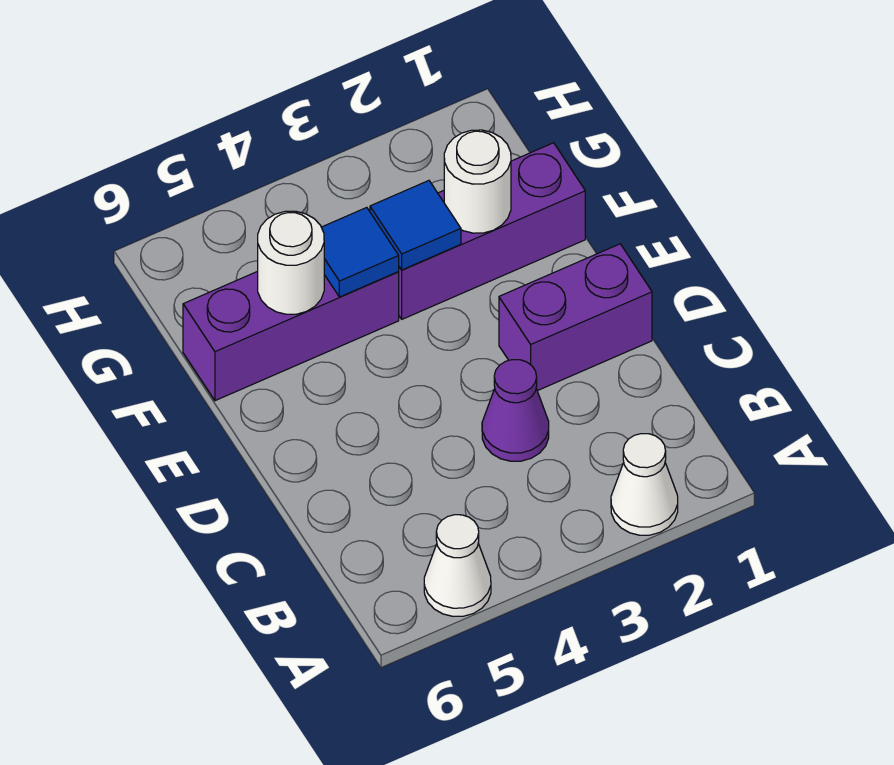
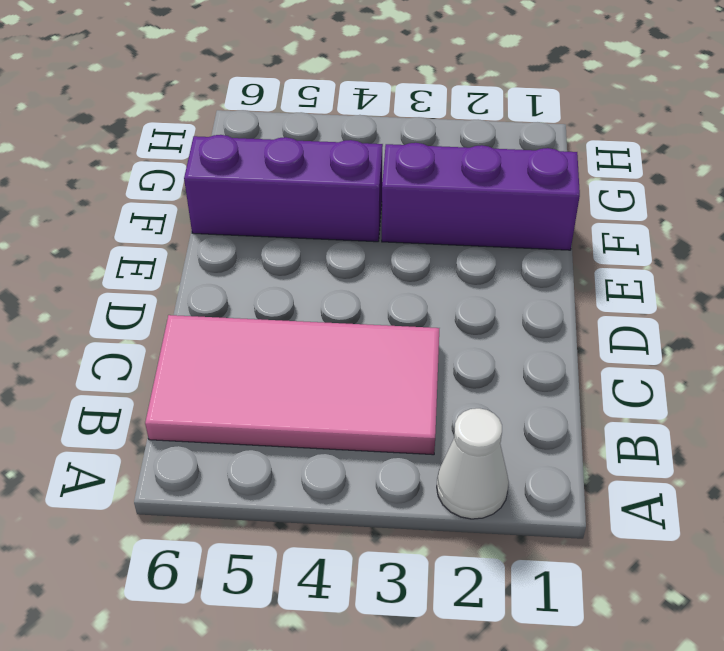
pink tile B3:C6 level 1 -> purple cone C3 level 1
none -> white cone A5 level 1
none -> purple brick D1:D2 level 1

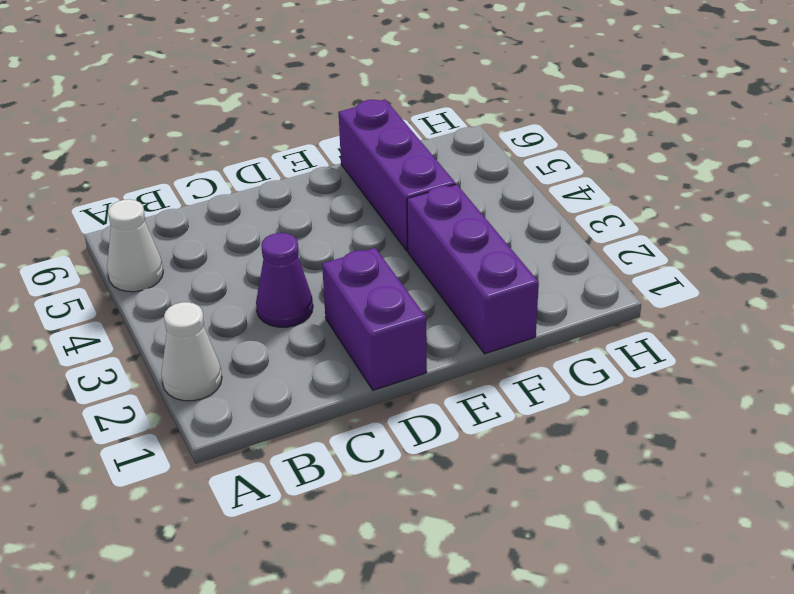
none -> white round brick F2 level 2
none -> blue tile F3 level 2

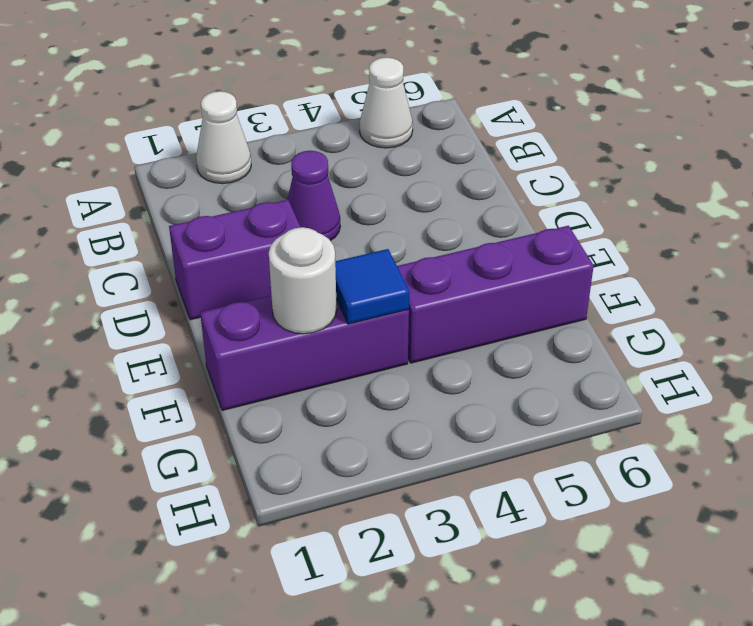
none -> blue tile F4 level 2
none -> white round brick F5 level 2

